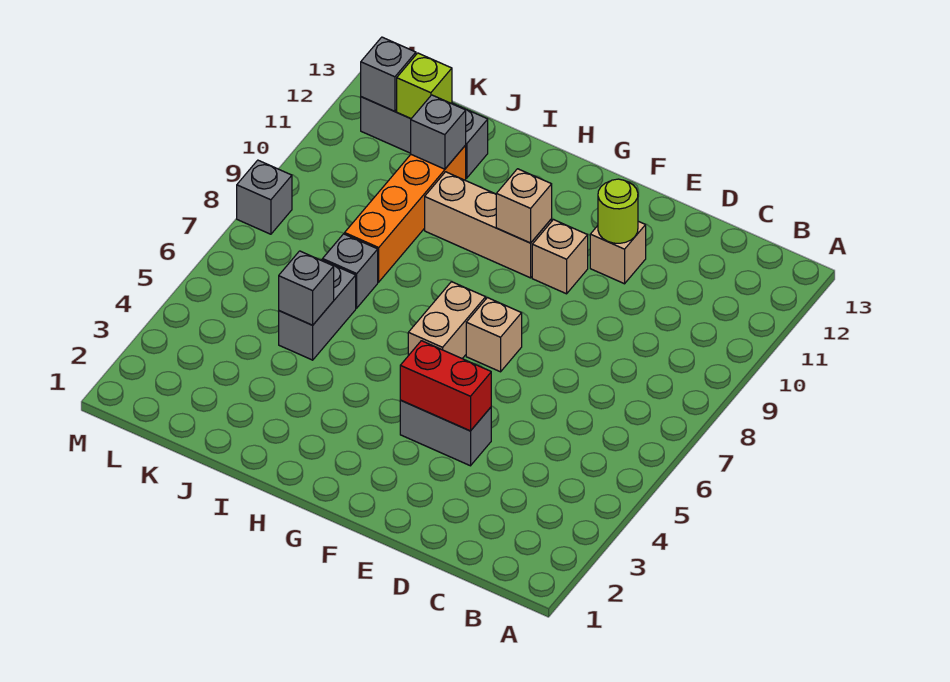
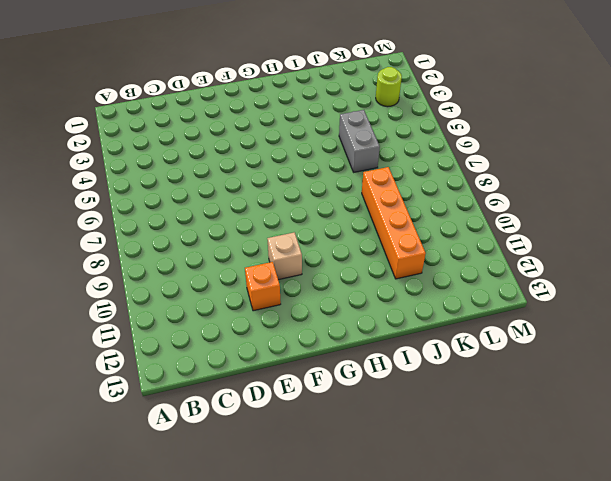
orange brick E11 level 1 -> tan brick E11 level 1
lime round brick L3 level 1 -> lime round brick E11 level 2
none -> grey brick E4:F4 level 1
none -> tan brick F7 level 1
none -> tan brick G6:G7 level 1

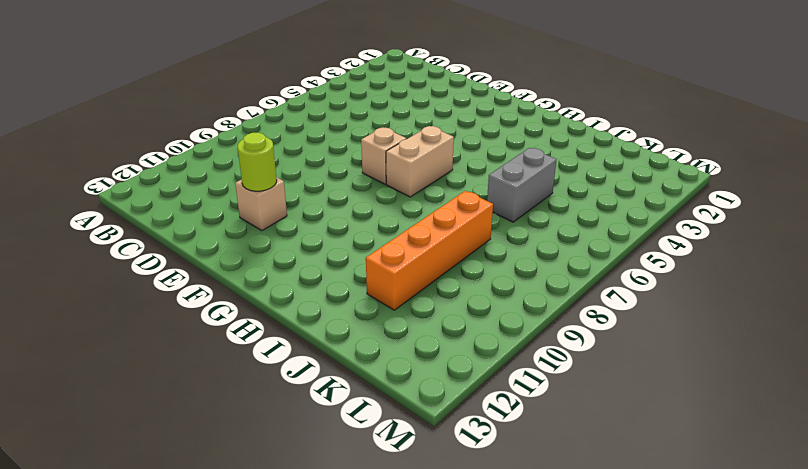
none -> grey brick E4:F4 level 1
none -> tan brick F10 level 1
none -> tan brick G10:I10 level 1

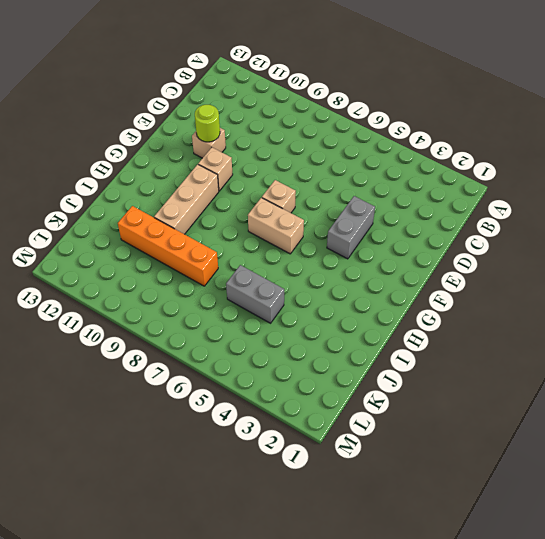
none -> grey brick J7 level 1
none -> grey brick J12:L12 level 1
none -> grey brick M8 level 1

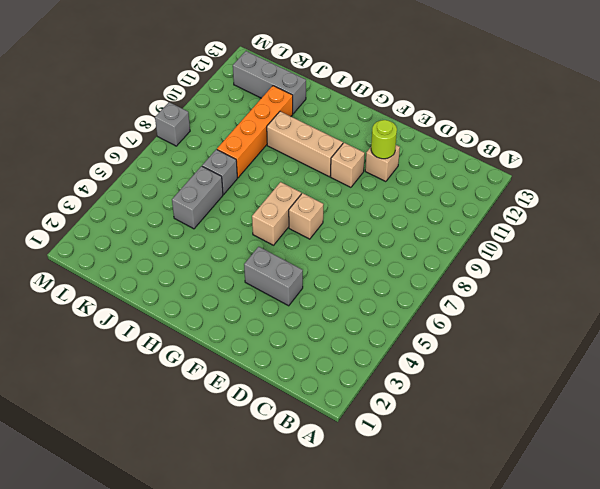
none -> red brick E4:F4 level 2
none -> tan brick G10 level 2
none -> grey brick J5 level 2

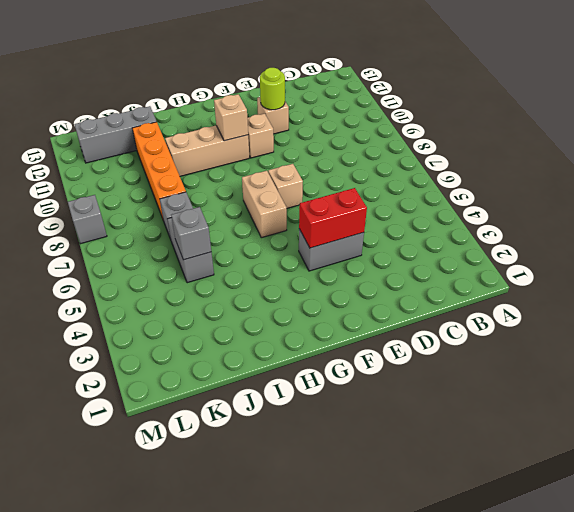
none -> grey brick J11 level 2
none -> lime brick K12 level 2
none -> grey brick L12 level 2

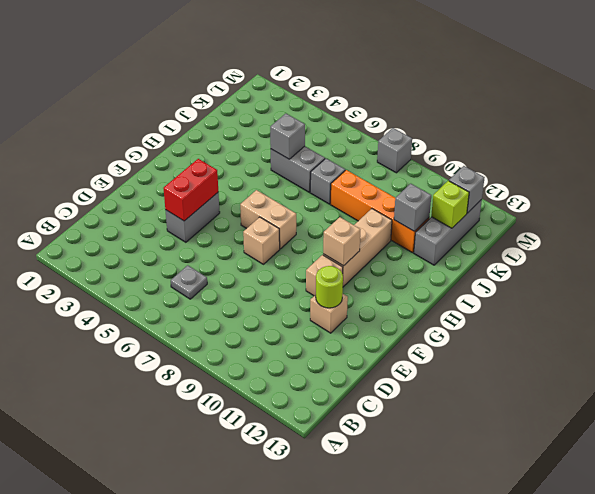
grey plate C6 level 1 -> none

